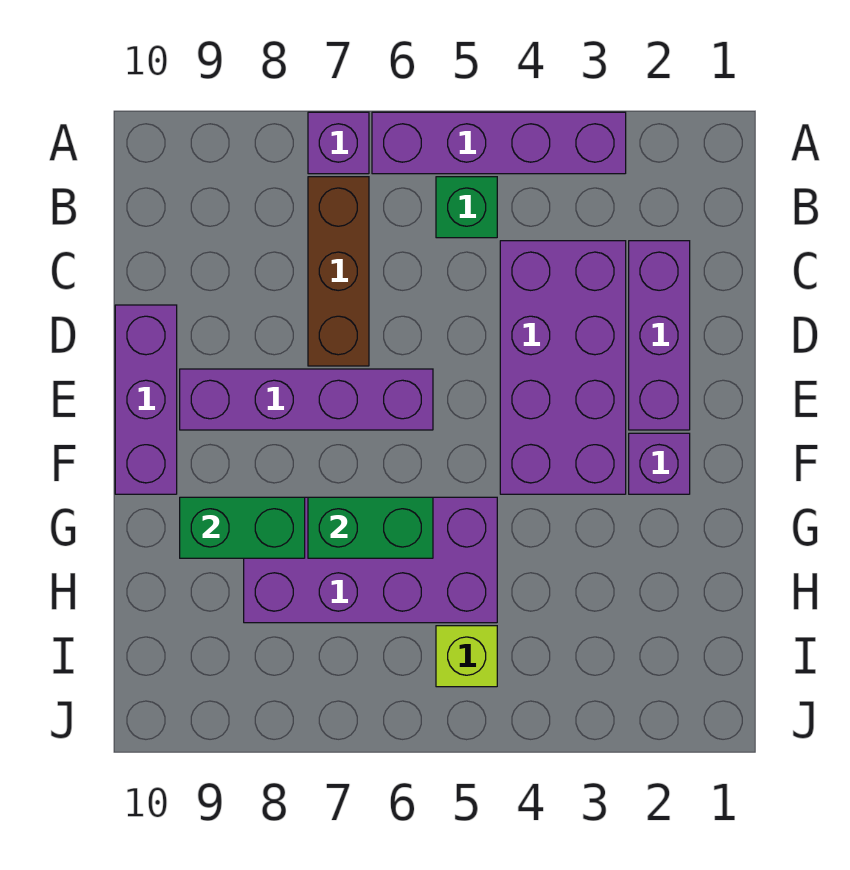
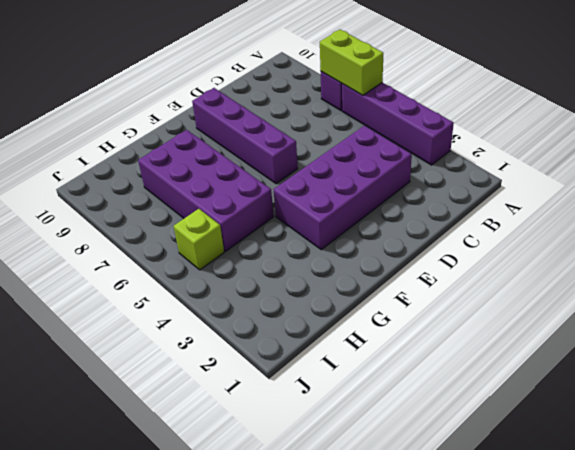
lime brick A6:A7 level 2 -> none
none -> green brick B5 level 1
none -> brown brick B7:D7 level 1
none -> purple brick C2:E2 level 1

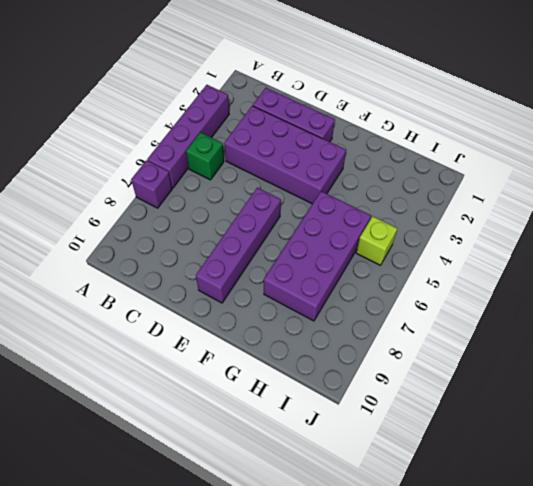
none -> brown brick B7:D7 level 1
none -> purple brick D10:F10 level 1
none -> purple brick F2 level 1

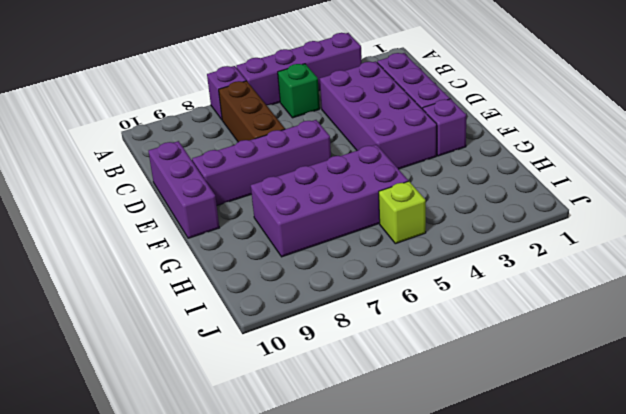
none -> green brick G6:G7 level 2
none -> green brick G8:G9 level 2

